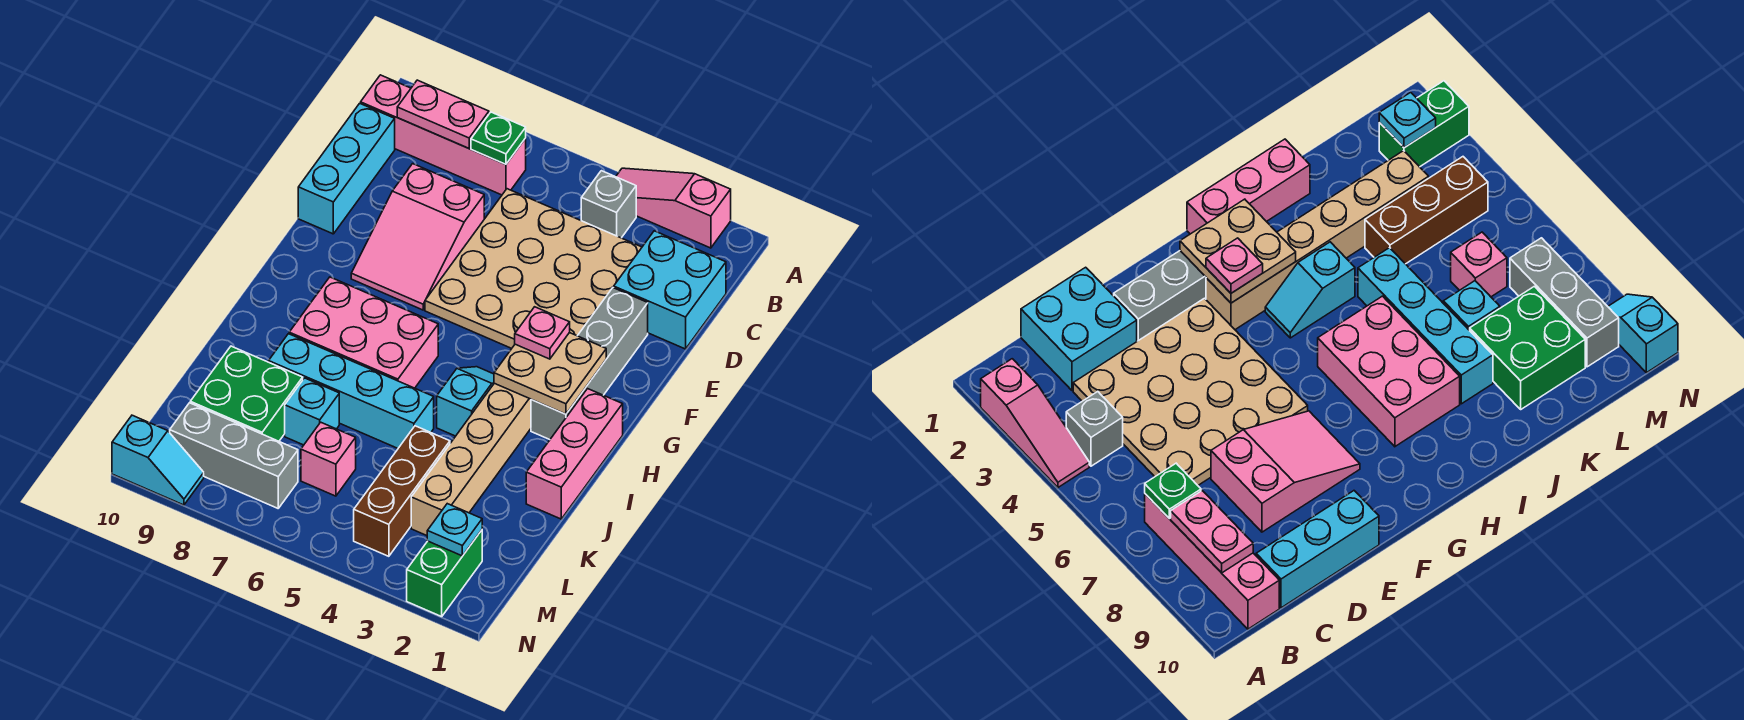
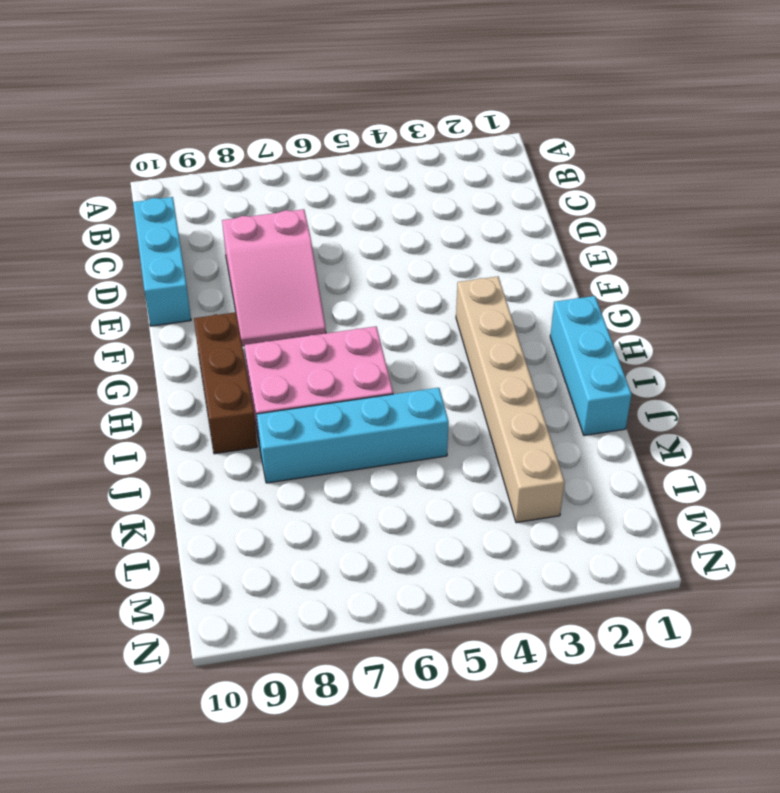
brown brick G9:I9 level 1 -> brown brick K4:M4 level 1
cyan brick H1:J1 level 1 -> pink brick H1:J1 level 1
none -> pink slope A2:A4 level 1 top 2
none -> grey brick B4 level 1
none -> pink brick B7:B10 level 1

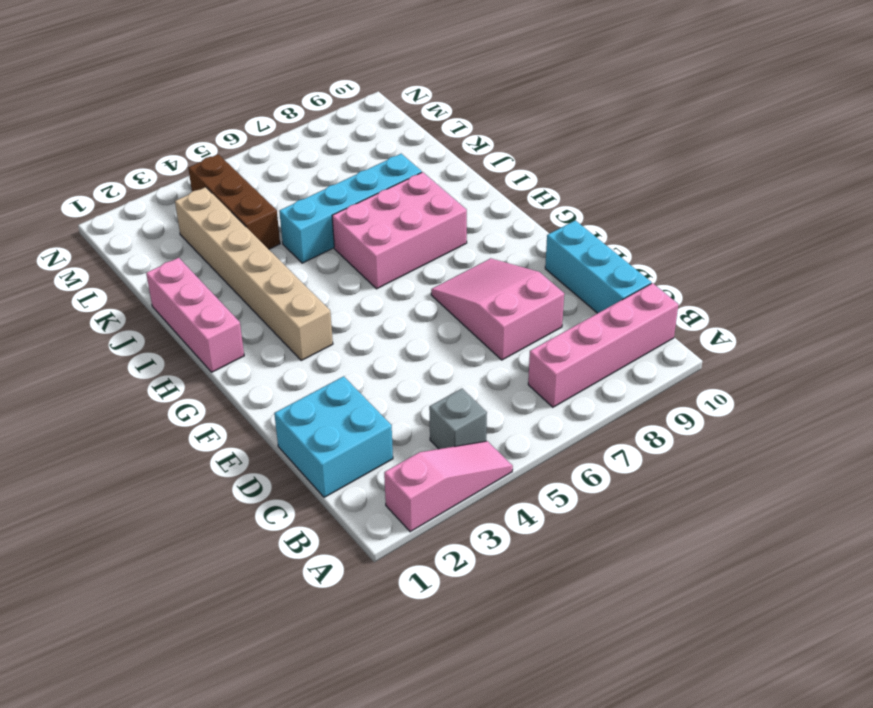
none -> tan plate C3:F6 level 1
none -> grey brick E2:H2 level 1
none -> cyan slope H4:I4 level 1 top I

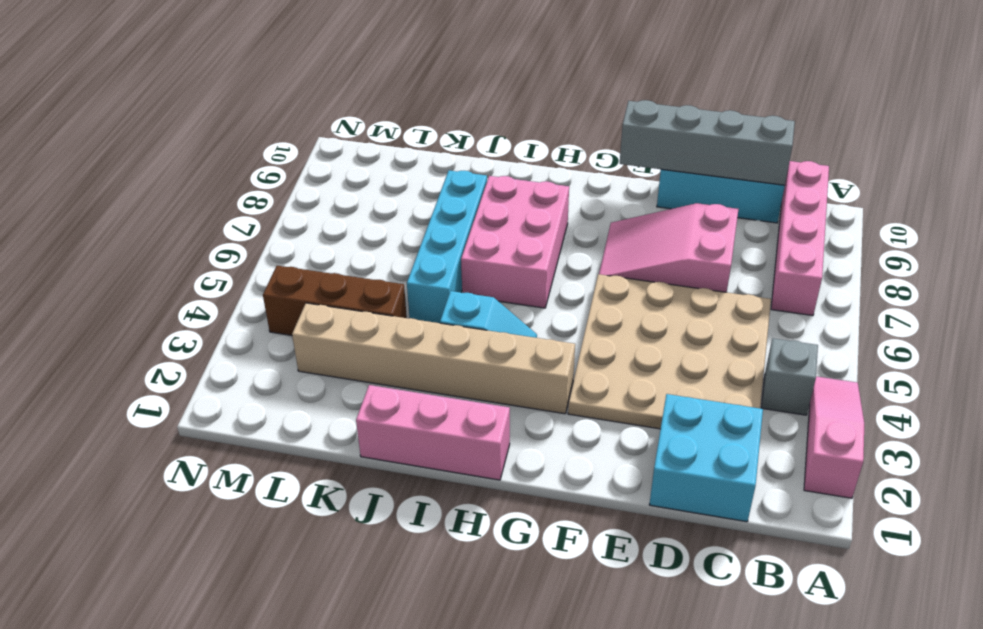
grey brick C10:F10 level 2 -> grey brick E2:H2 level 1
none -> cyan brick K7 level 1
none -> green brick K8:L9 level 1
none -> pink brick L6 level 1

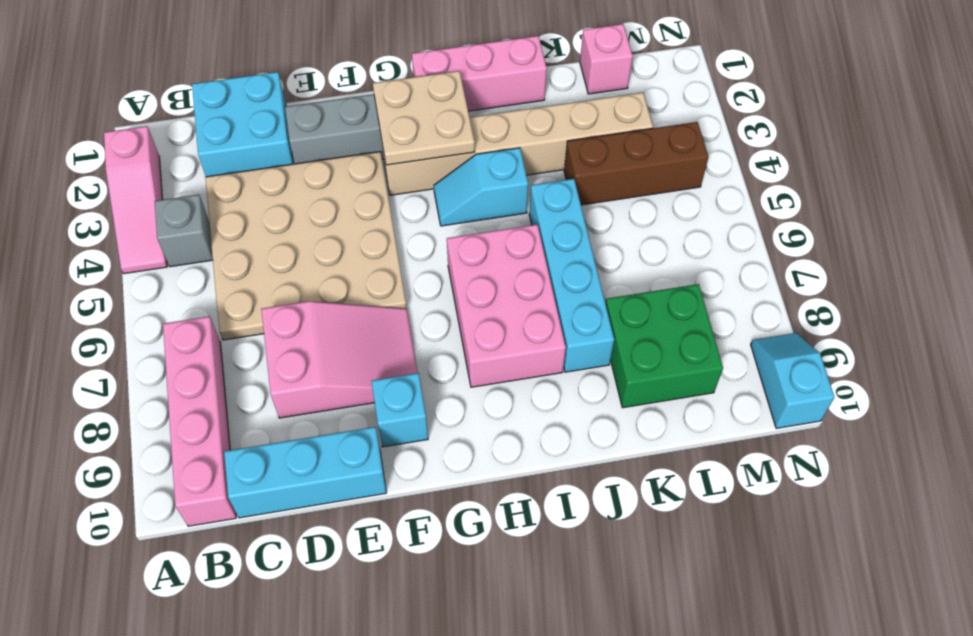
cyan brick F9 level 1 -> cyan brick K7 level 1
pink brick L1 level 1 -> pink brick L6 level 1
none -> green brick M2:N2 level 1
none -> grey brick M7:M9 level 1
none -> green plate B7 level 2

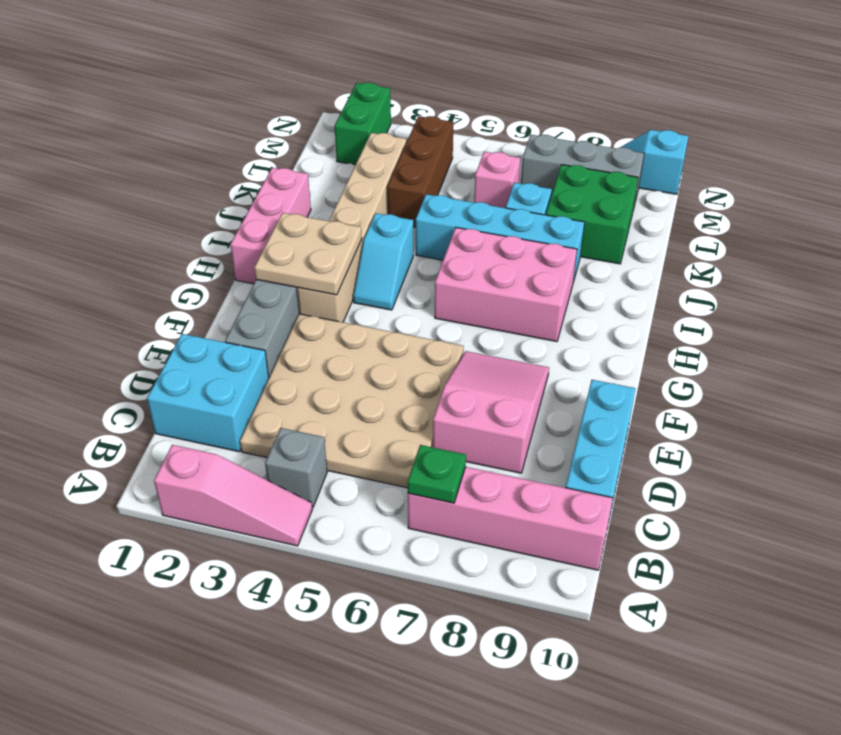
none -> pink plate B8:B9 level 2
none -> cyan plate M2 level 2
none -> pink plate G3 level 3

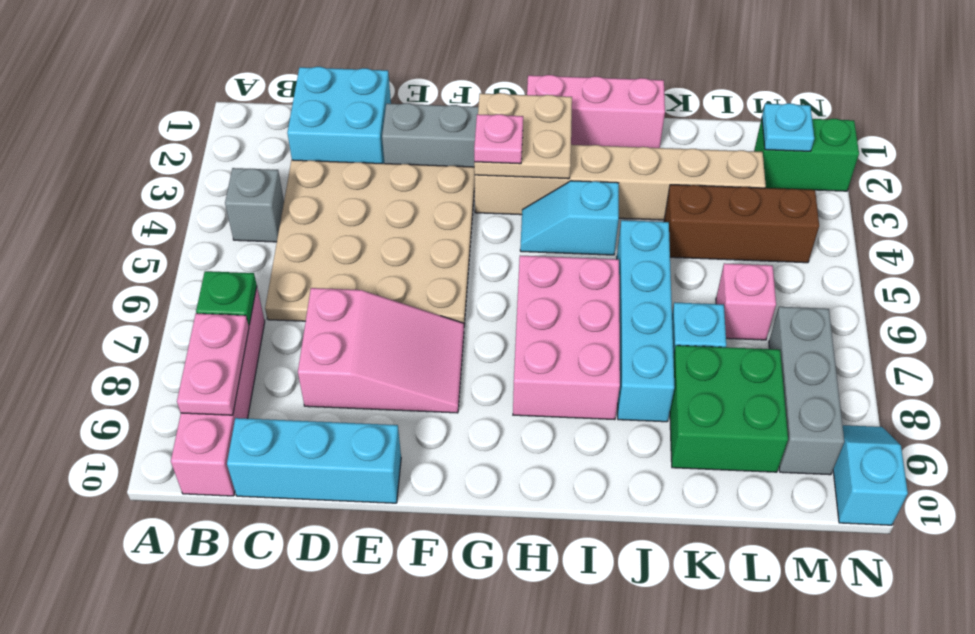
none -> pink slope A2:A4 level 1 top 2

